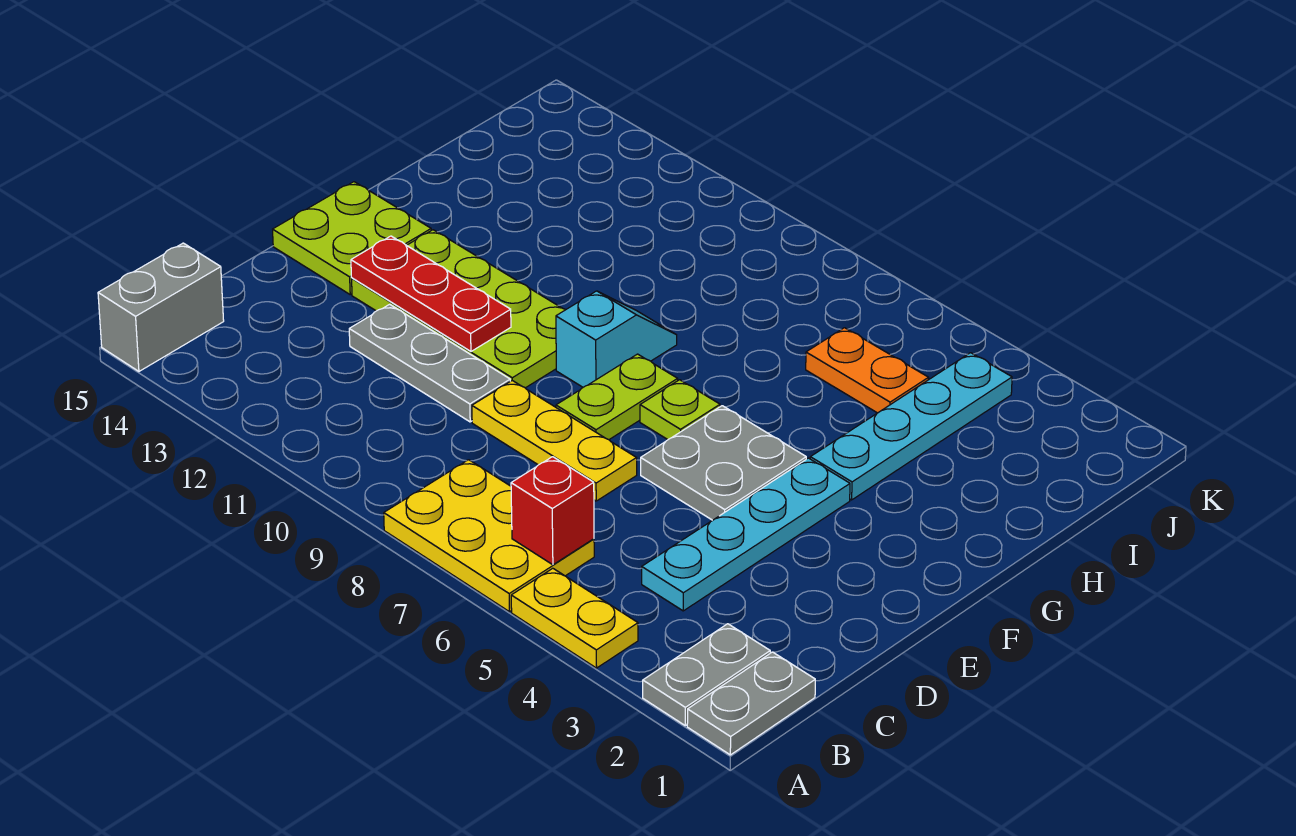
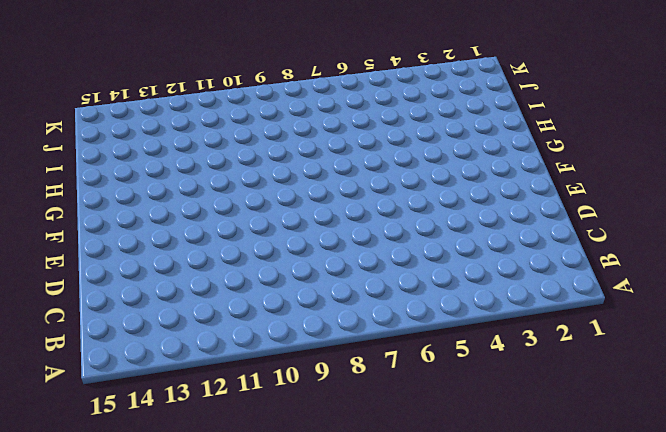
none -> grey plate A1:B1 level 1
none -> grey plate A2:B2 level 1
none -> yellow plate A4:A5 level 1

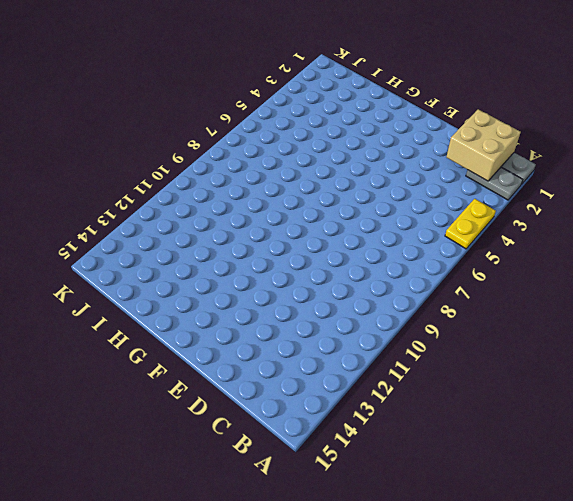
tan brick B1:C2 level 2 -> none
none -> yellow plate A6:B8 level 1
none -> grey brick A15:B15 level 1
none -> cyan plate C4:F4 level 1

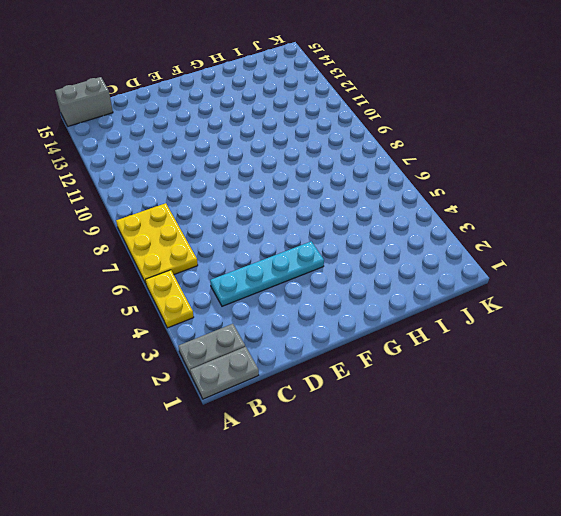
none -> yellow plate D7:D9 level 1
none -> grey plate D10:D12 level 1
none -> grey plate E5:F6 level 1

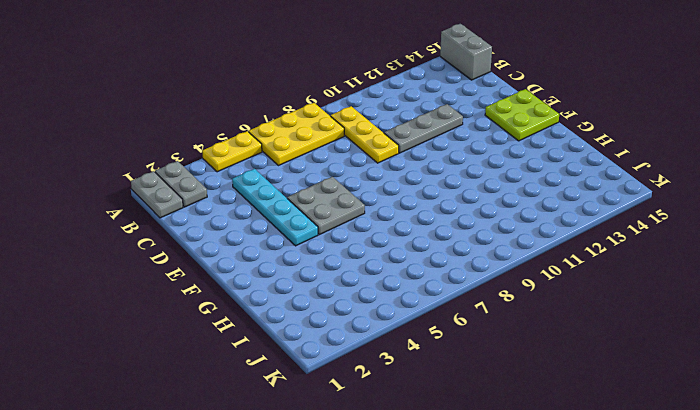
yellow plate B9:D9 level 1 -> yellow plate D7:D9 level 1
none -> lime plate E8:F8 level 1
none -> lime plate E10:F13 level 1
none -> lime plate F7 level 1

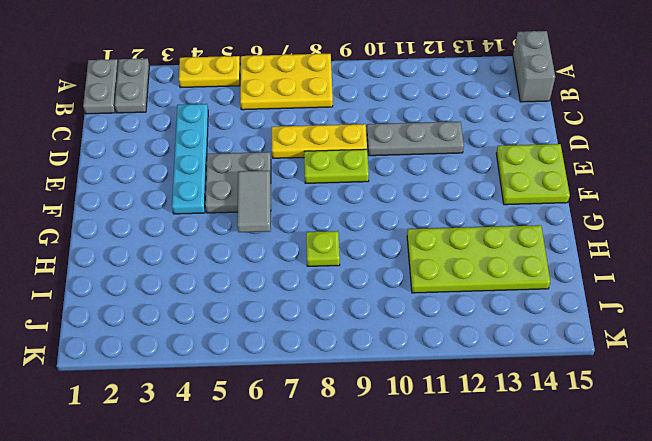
lime plate E8:E9 level 1 -> lime plate E8:F8 level 1
grey tile F6:G6 level 2 -> none
lime plate H8 level 1 -> lime plate F7 level 1
lime plate H11:I14 level 1 -> lime plate E10:F13 level 1
none -> cyan slope F9:G9 level 1 top F
none -> cyan plate G4:J4 level 1
none -> orange plate I5:I6 level 1

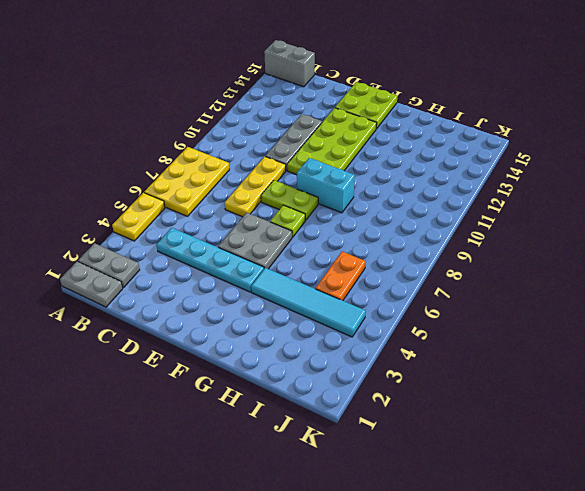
cyan brick F9:G9 level 1 -> cyan slope F9:G9 level 1 top F
cyan tile G4:J4 level 1 -> cyan plate G4:J4 level 1
none -> red brick B6 level 2
none -> red plate E11:E13 level 2

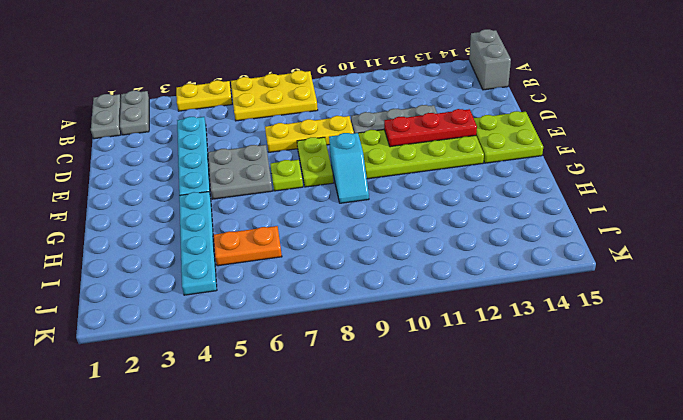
none -> red brick B6 level 2

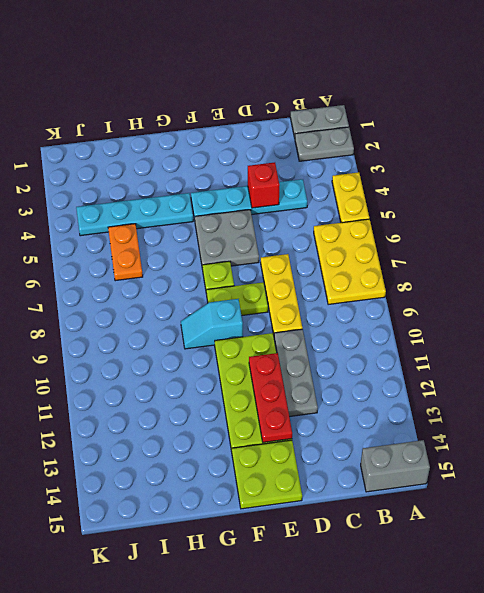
red brick D4 level 2 -> red brick B6 level 2

